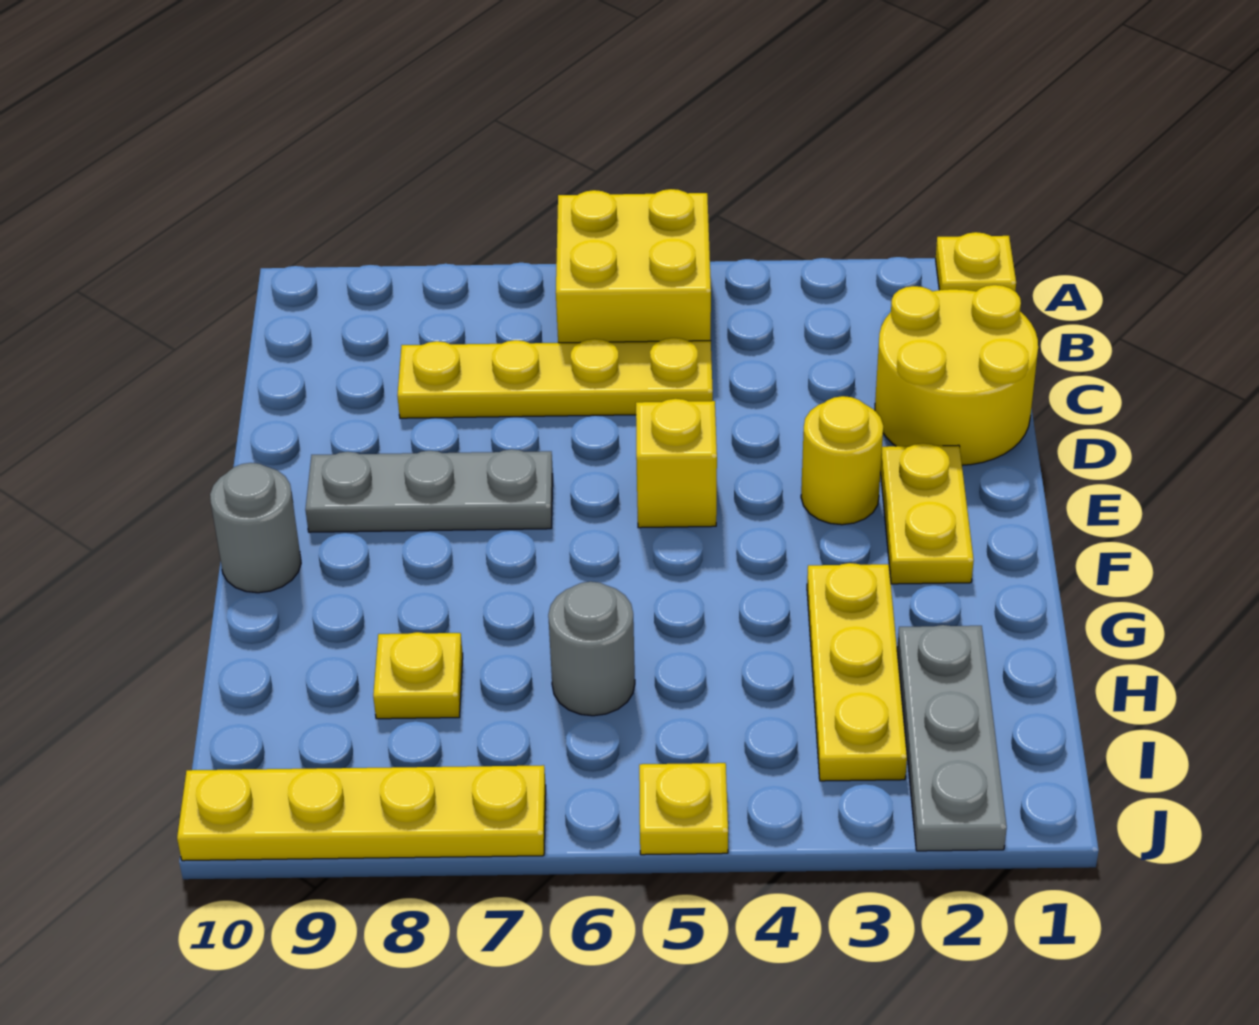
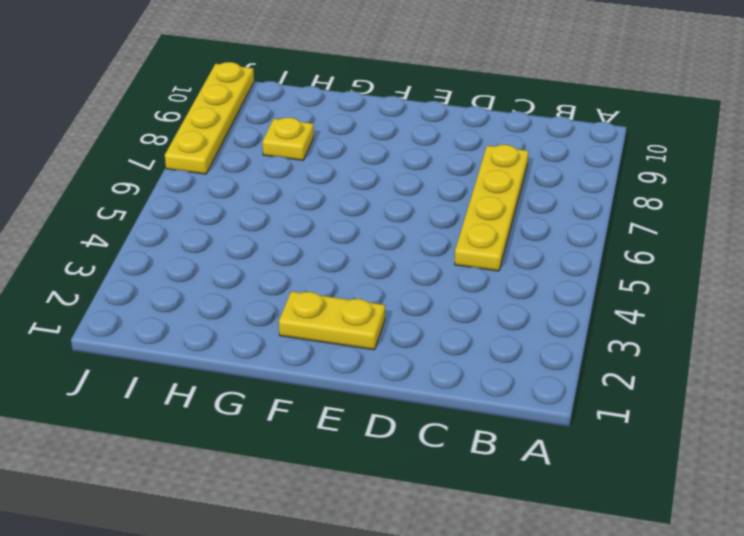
none -> yellow plate A1 level 1
none -> yellow brick A5:B6 level 1
none -> yellow round brick C1:D2 level 1

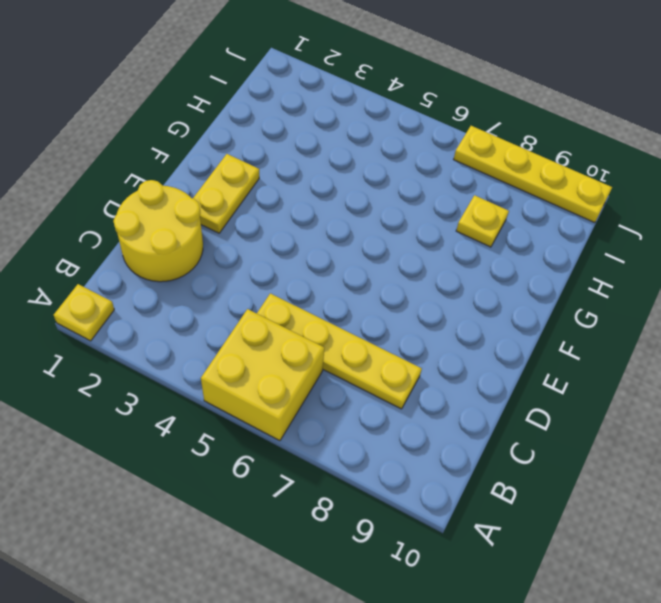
none -> yellow round brick E3 level 1
none -> yellow brick E5 level 1
none -> grey plate E7:E9 level 1

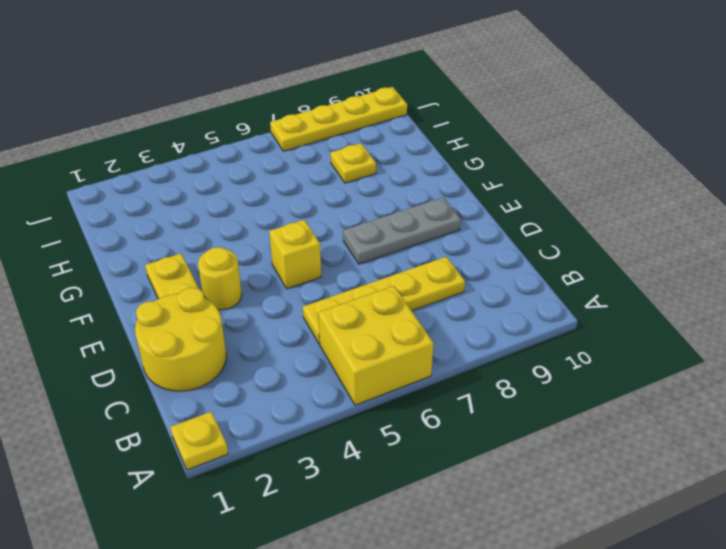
none -> grey round brick F10 level 1
none -> yellow plate G3:I3 level 1
none -> grey plate H2:J2 level 1

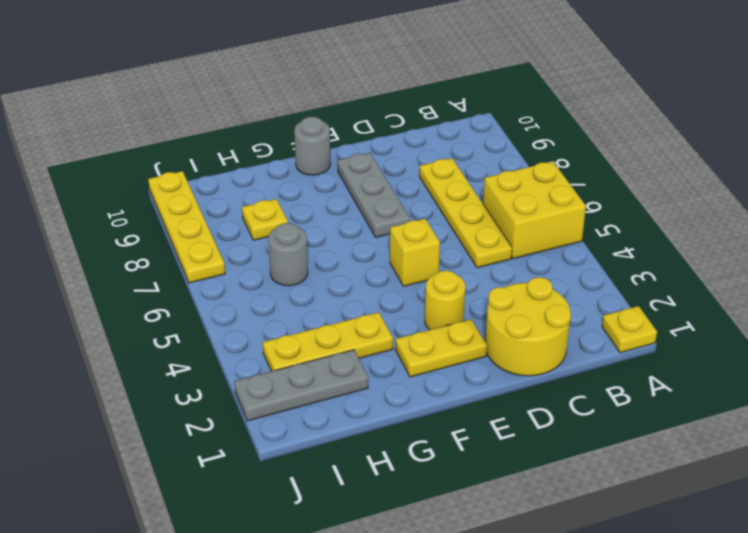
none -> yellow plate J5 level 1

